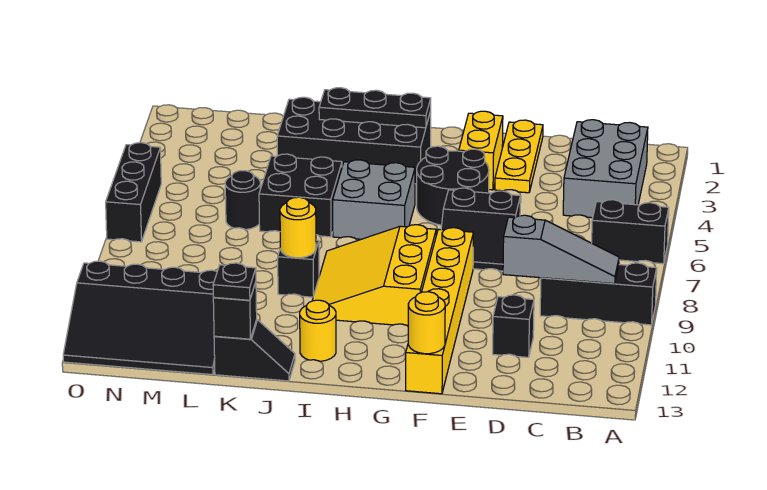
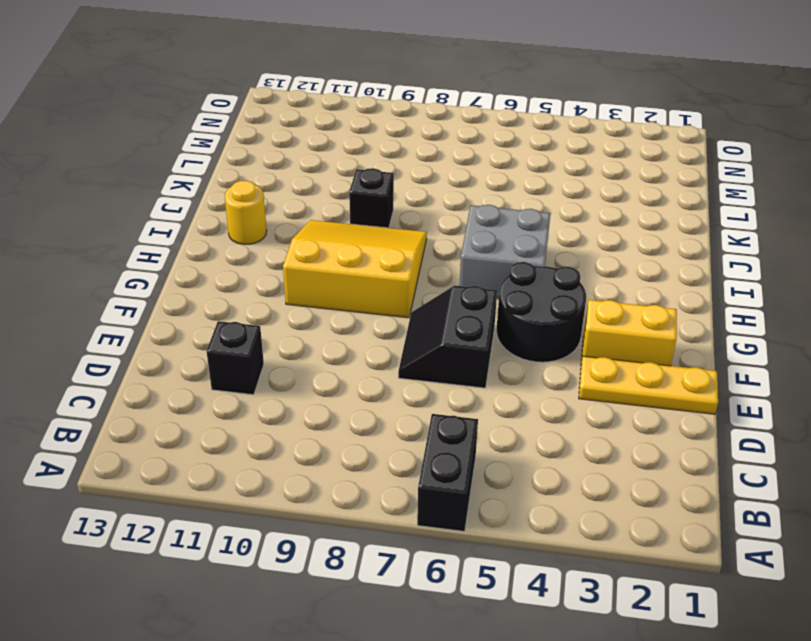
none -> black brick A9:C9 level 1
none -> grey brick B2:C4 level 1
none -> yellow brick F8:F13 level 1

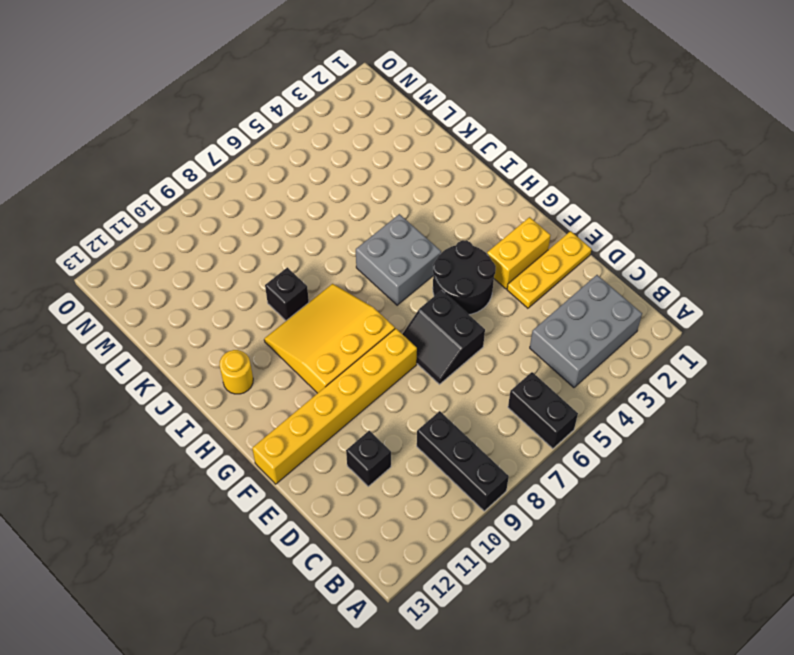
none -> black brick H2:K3 level 1
none -> black brick J5:K6 level 1
none -> black slope J13:K13 level 1 top K

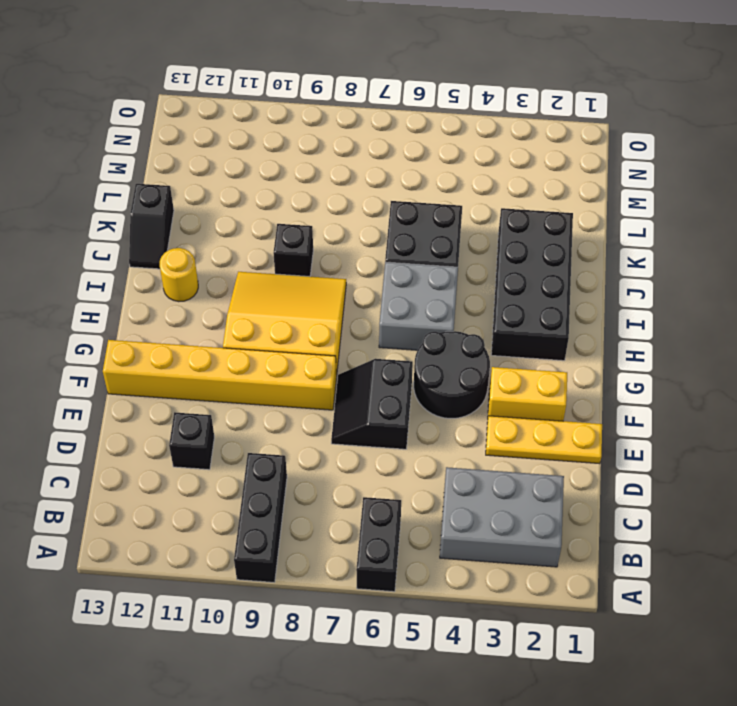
none -> black round brick L6 level 1
none -> black slope L11:O13 level 1 top 11
none -> black brick O5:O7 level 1

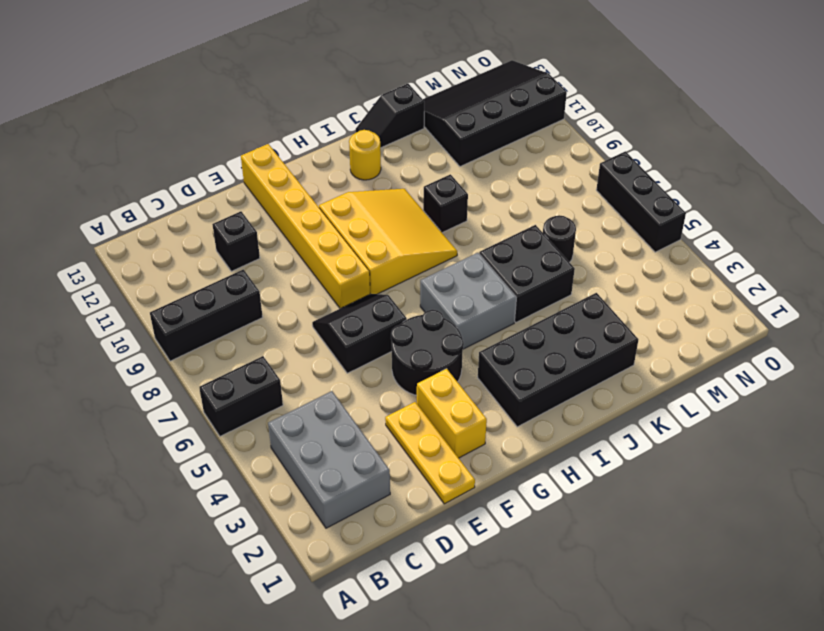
none -> grey slope B9:D9 level 2 top D
none -> yellow round brick F13 level 2
none -> black plate H2:J2 level 2

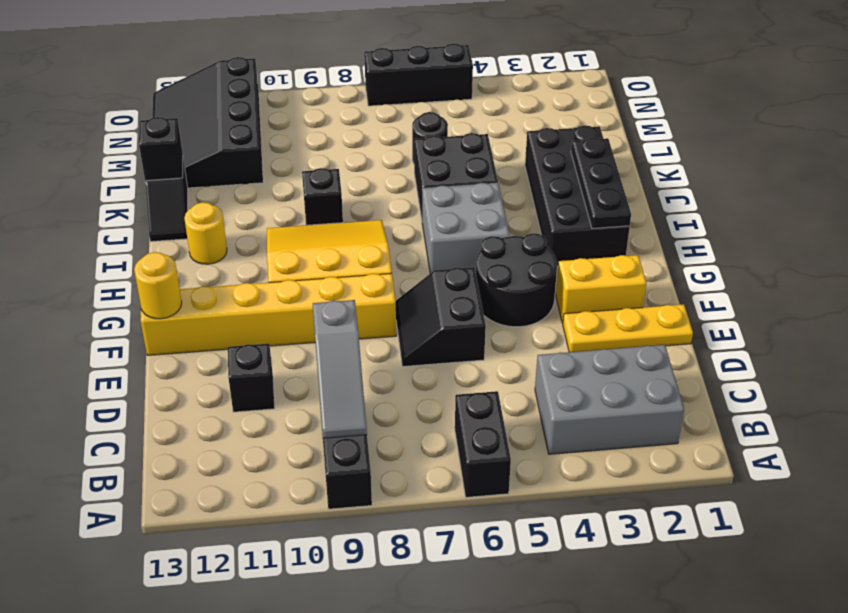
none -> yellow round brick J9 level 2
none -> black plate K13 level 3

